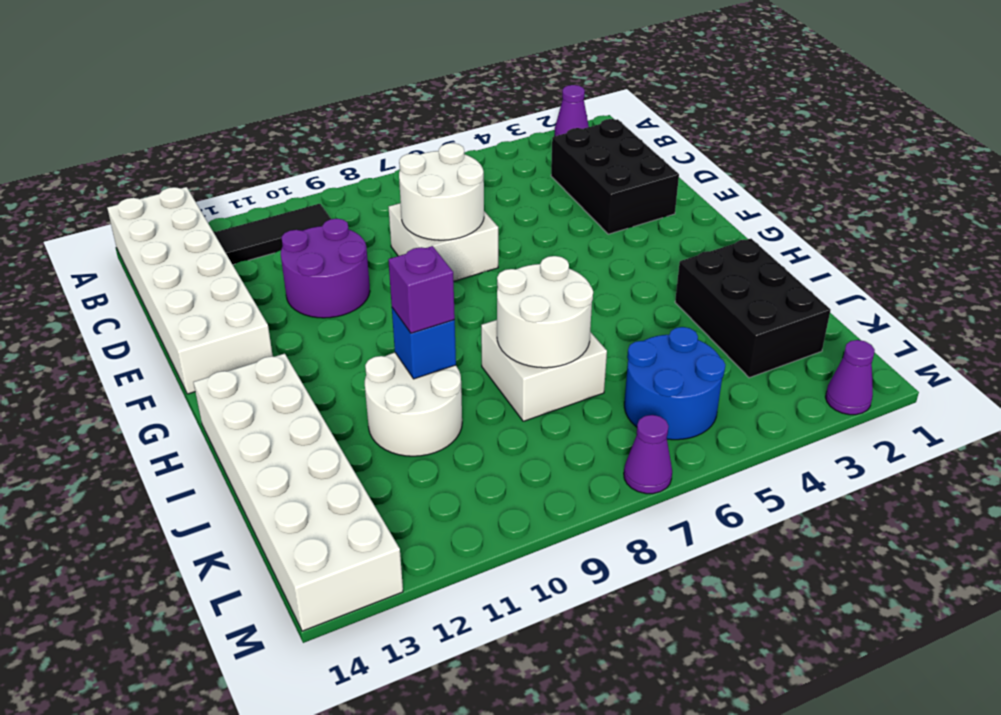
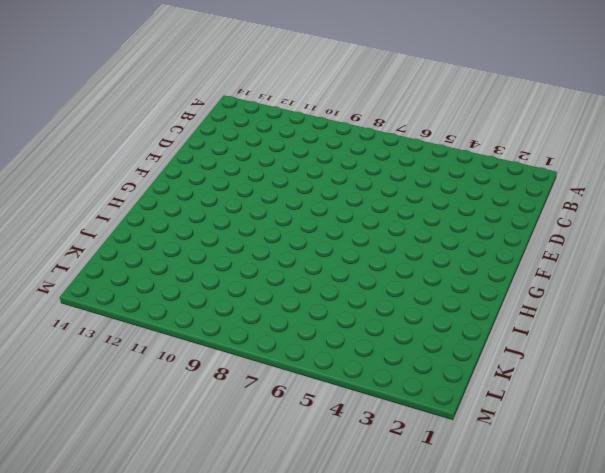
none -> purple cone A2 level 1
none -> white brick A13:F14 level 1
none -> black tile B10:B12 level 1

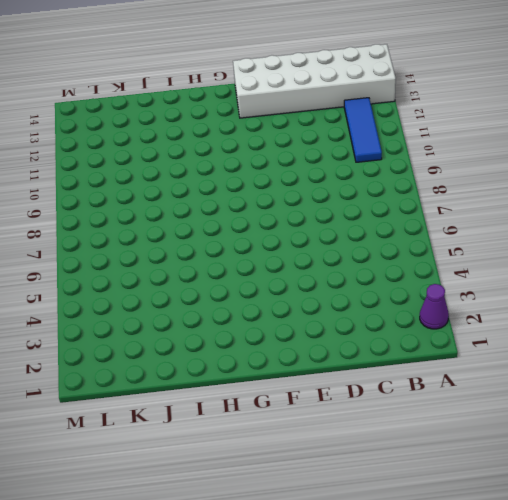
blue tile B10:B12 level 1 -> black tile B10:B12 level 1
none -> black brick C2:E3 level 1
none -> white brick D7:E8 level 1
none -> purple round brick D10:E11 level 1

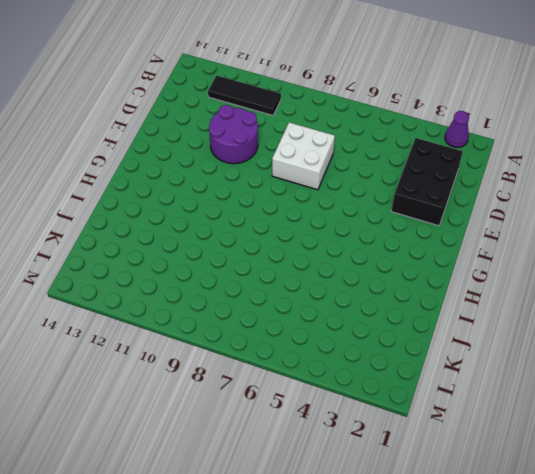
none -> white brick A13:F14 level 1
none -> white brick H13:M14 level 1
none -> black brick I2:K3 level 1

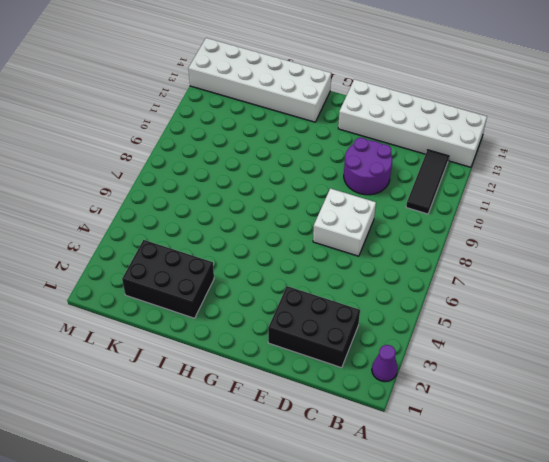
none -> white brick I7:J8 level 1
none -> white round brick I10:J11 level 1
none -> blue round brick K5:L6 level 1

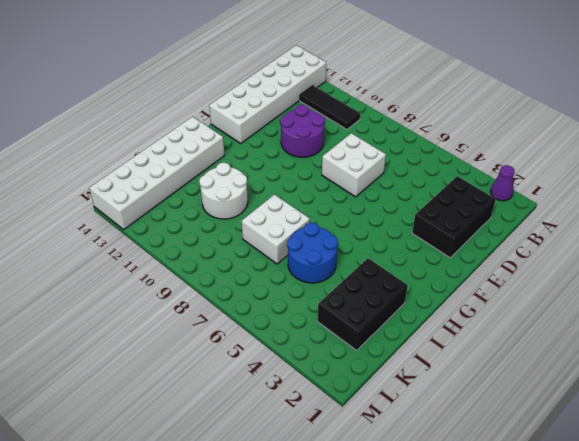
blue round brick I5:J6 level 1 -> blue round brick K5:L6 level 1
none -> purple cone M2 level 1
none -> purple cone M7 level 1
none -> white round brick D7:E8 level 2

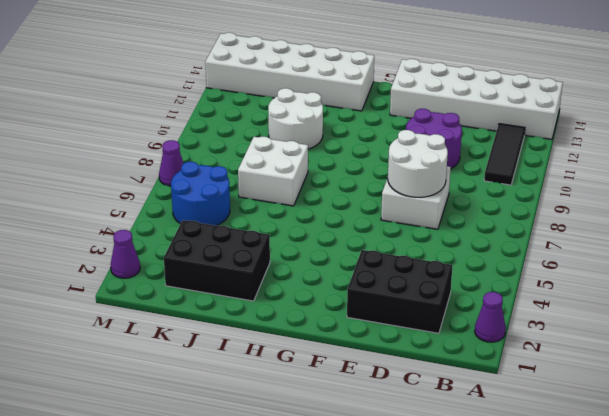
none -> white round brick I7:J8 level 2
none -> blue brick I10 level 2
none -> purple brick I10 level 3

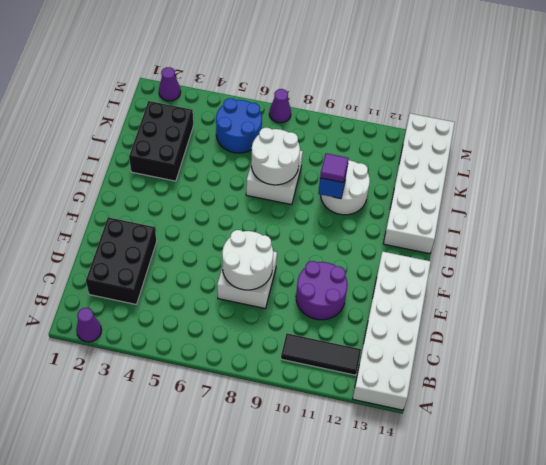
purple tile I10 level 3 -> purple brick I10 level 3

